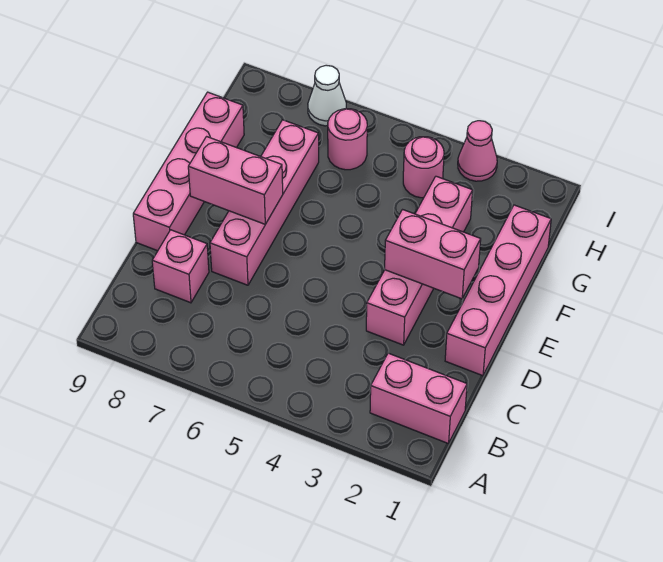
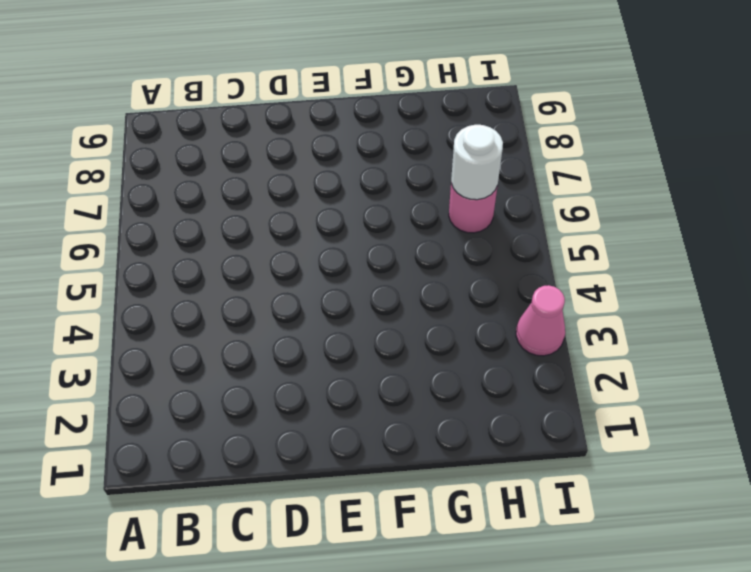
white round brick H6 level 2 -> none
none -> pink brick B1:B2 level 1
none -> pink brick C8 level 1
none -> pink brick D1:G1 level 1

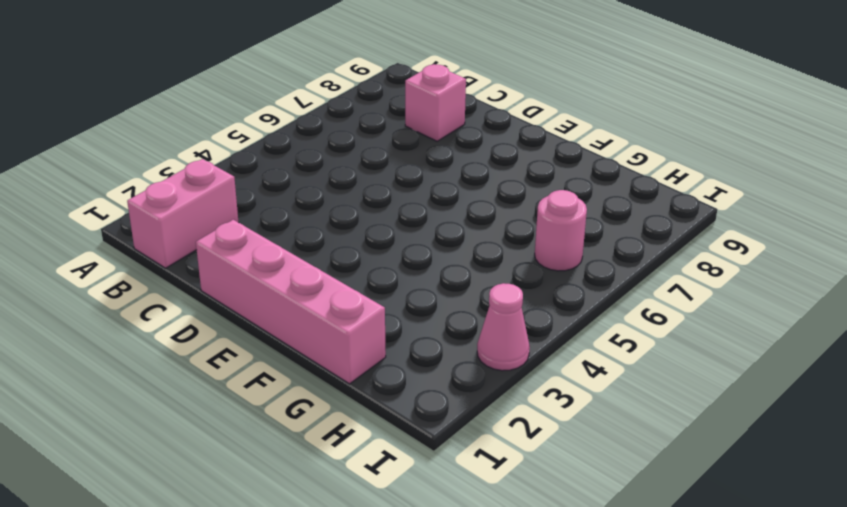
none -> pink brick D3:G3 level 1
none -> pink brick D7:G7 level 1
none -> pink brick D9:G9 level 1

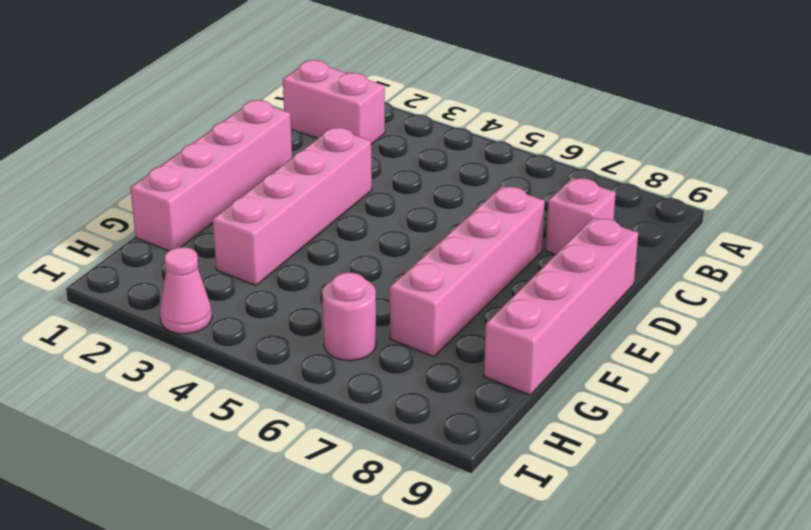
none -> pink round brick H4 level 1
none -> white cone I7 level 1
none -> pink brick E2:E3 level 2

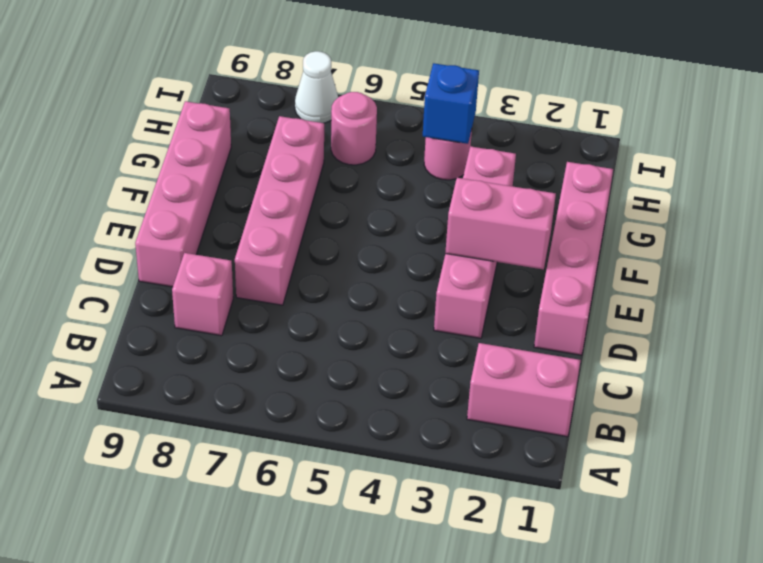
blue brick H4 level 2 -> none
none -> pink cone I3 level 1
none -> pink brick E7:E8 level 2

